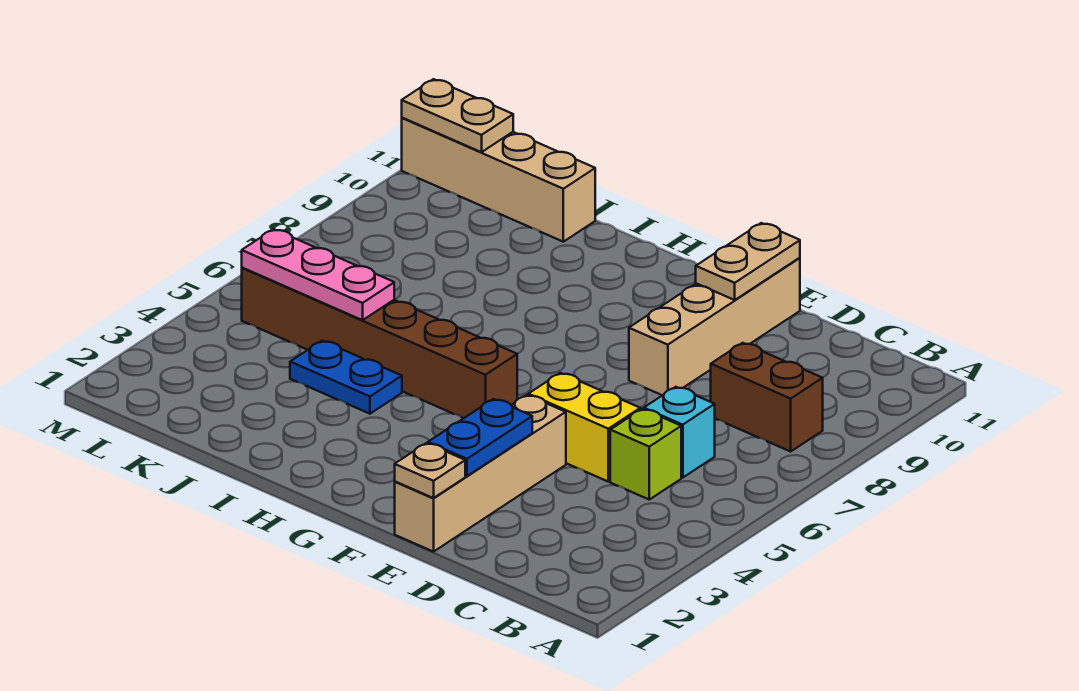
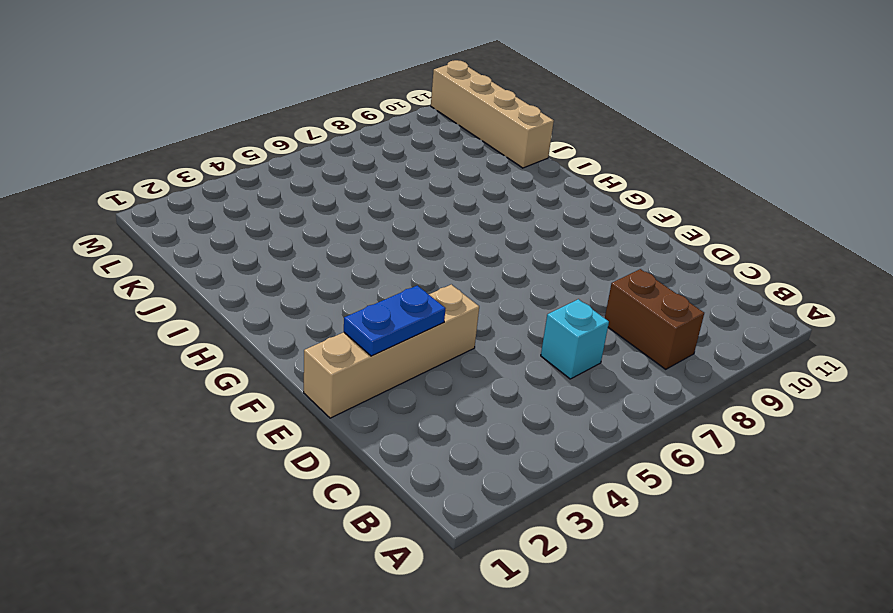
none -> lime brick C5 level 1
none -> yellow brick D5:E5 level 1
none -> tan brick E8:E11 level 1

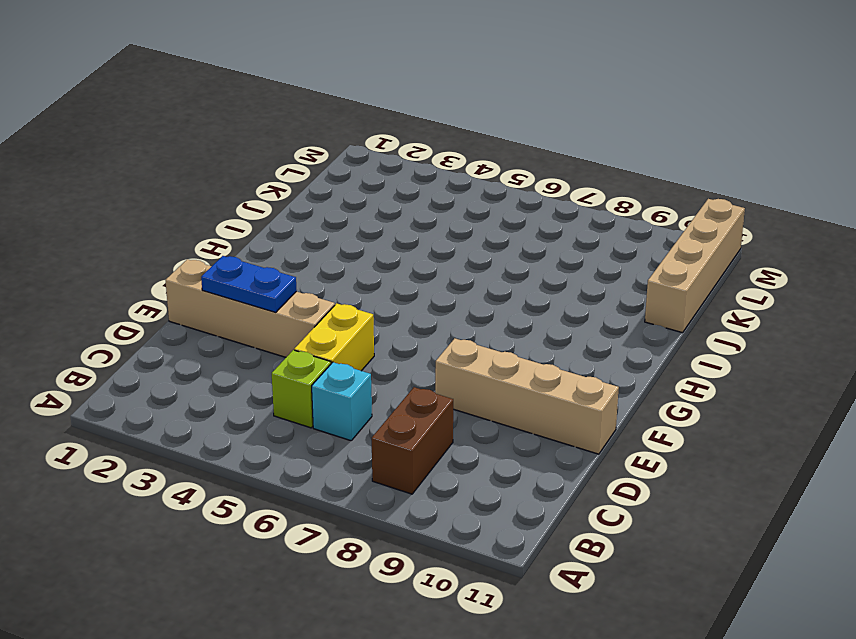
none -> brown brick G5:L5 level 1
none -> blue plate I4:J4 level 1
none -> tan plate E1 level 2

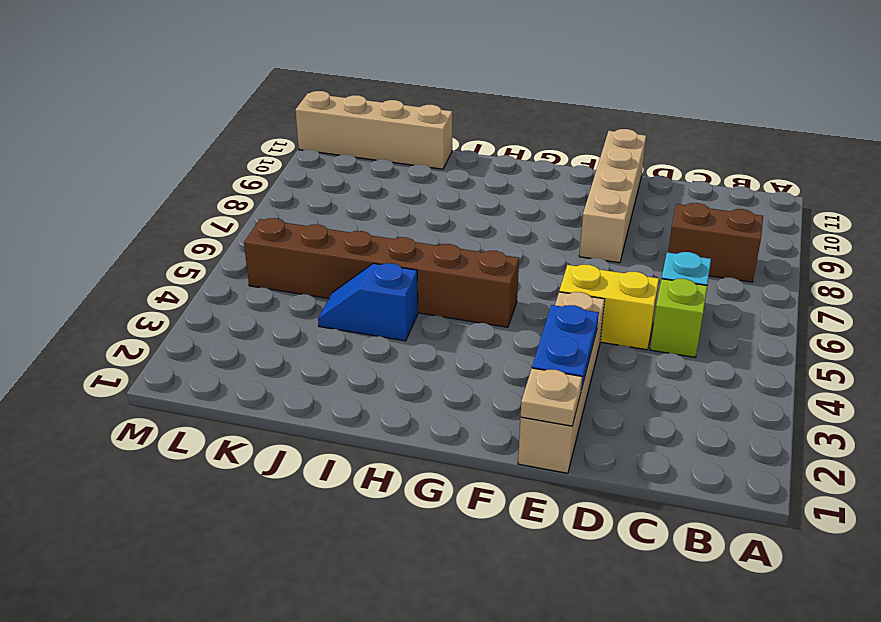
blue slope I4:J4 level 1 top I -> blue plate I4:J4 level 1
none -> tan plate E10:E11 level 2
none -> pink plate J5:L5 level 2
none -> tan plate L11:M11 level 2

